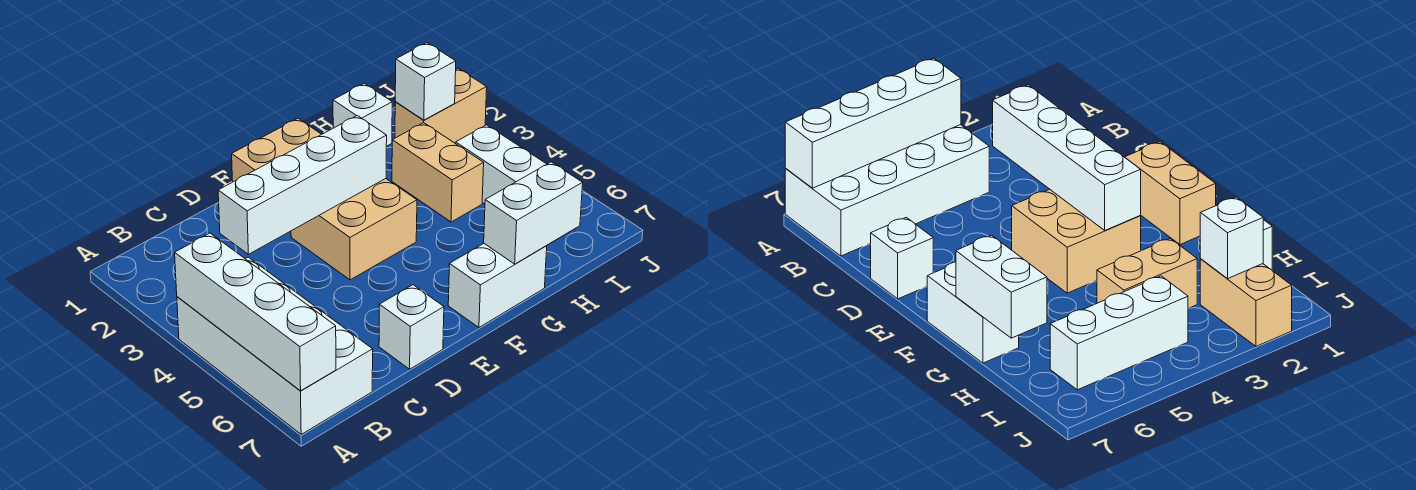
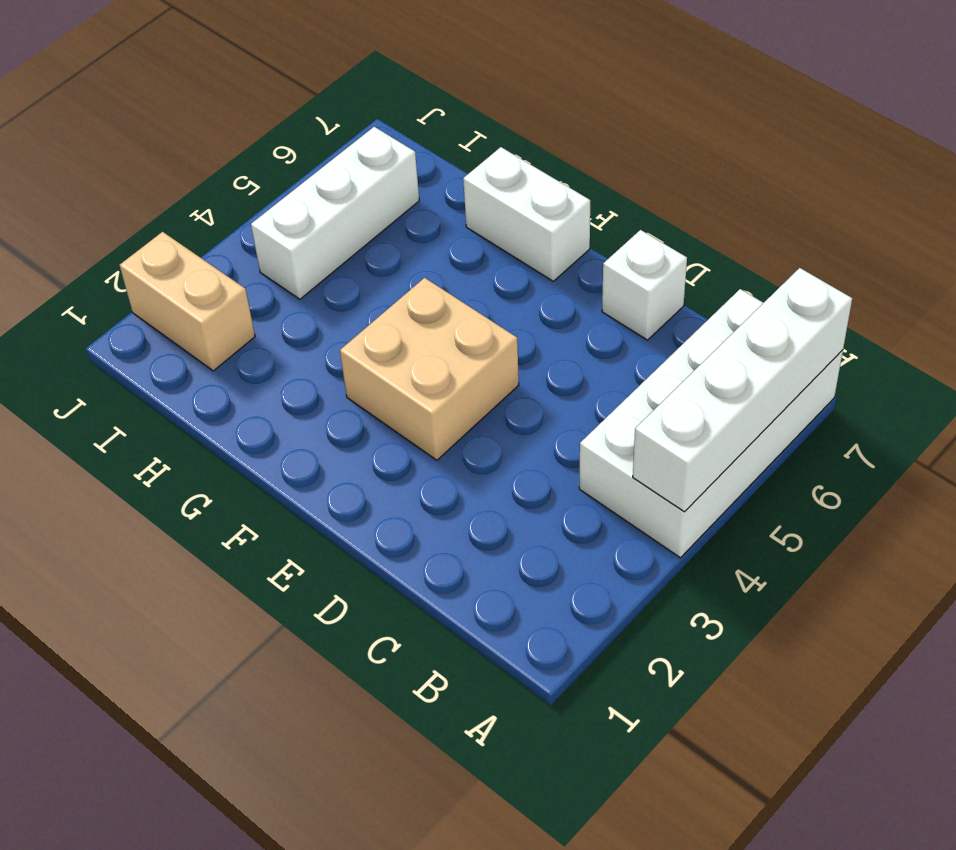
none -> tan brick E1:F1 level 1
none -> white brick H1 level 1
none -> tan brick H3:H4 level 1

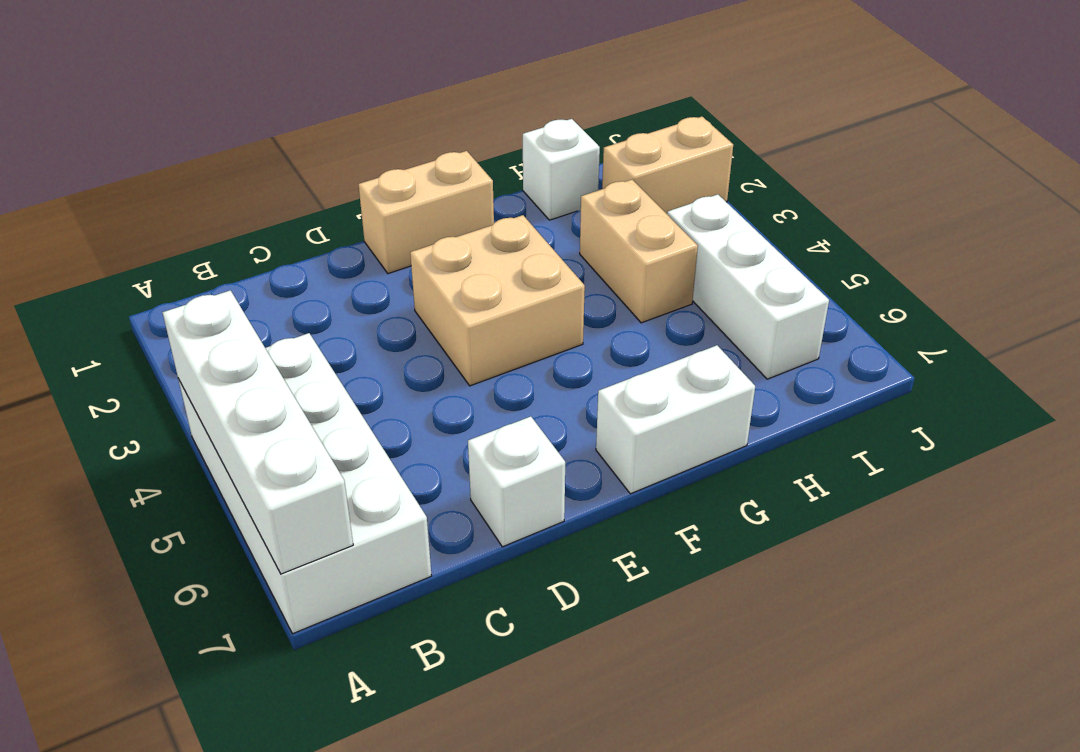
none -> white brick C3:F3 level 2
none -> white brick G7:H7 level 2
none -> white brick I2 level 2

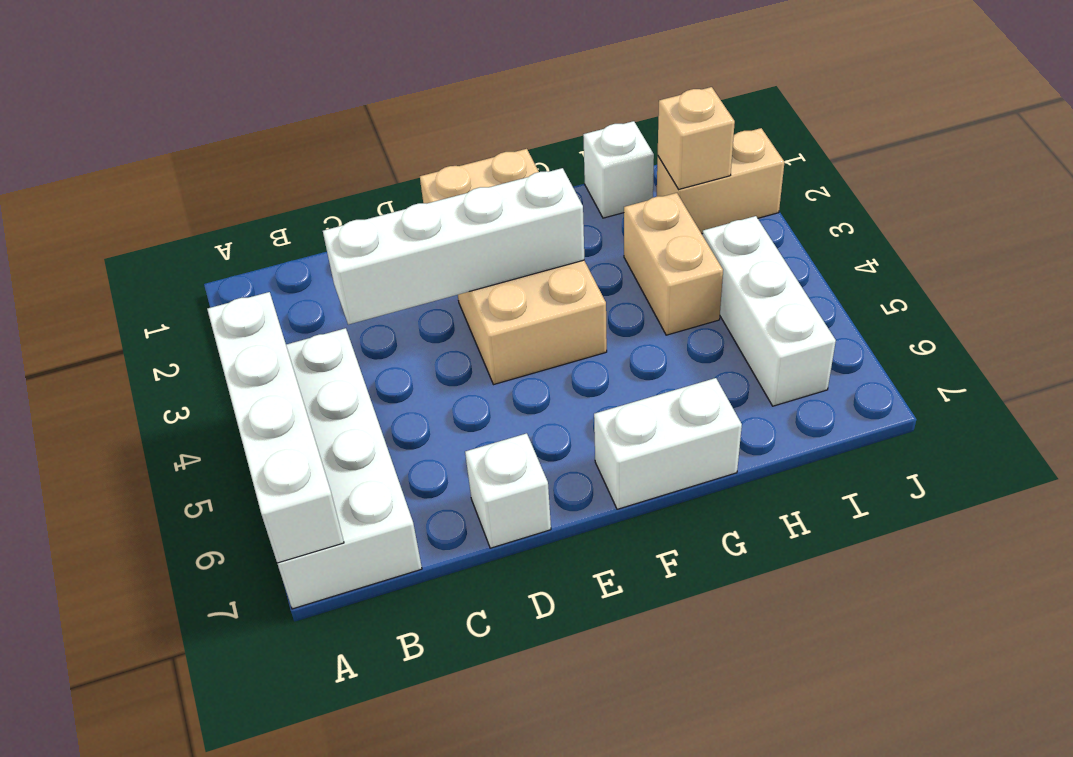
tan brick I2 level 2 -> white brick I2 level 2
none -> white brick G7:H7 level 2

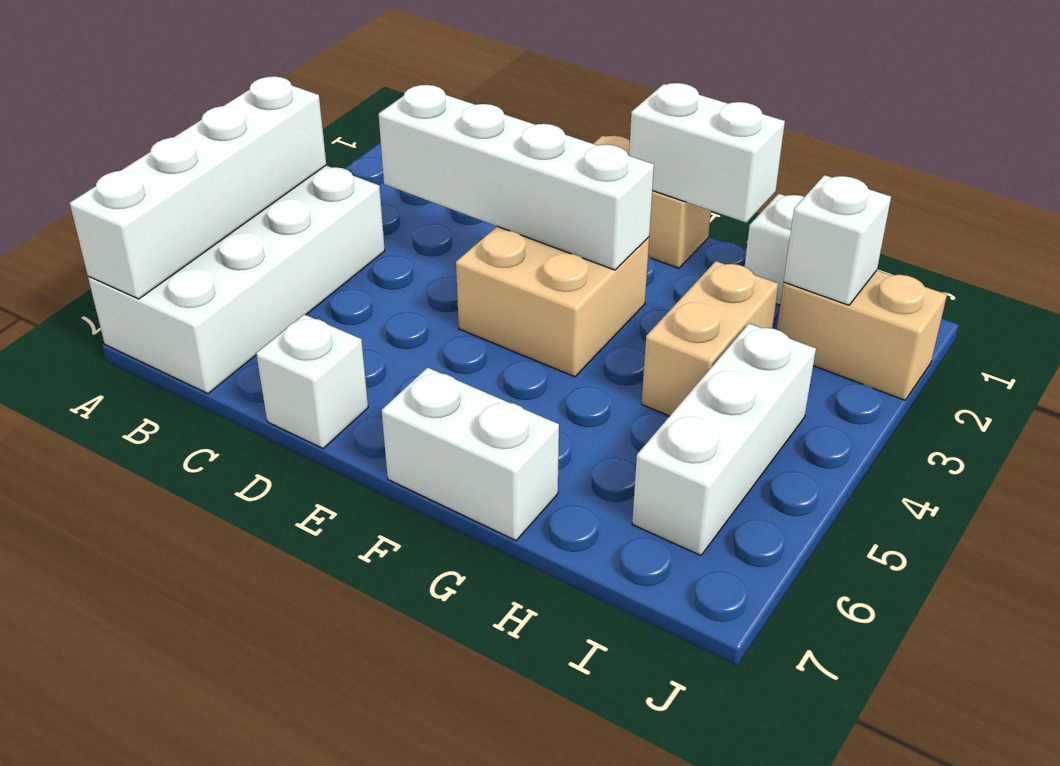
white brick F1:G1 level 2 -> white brick G7:H7 level 2

